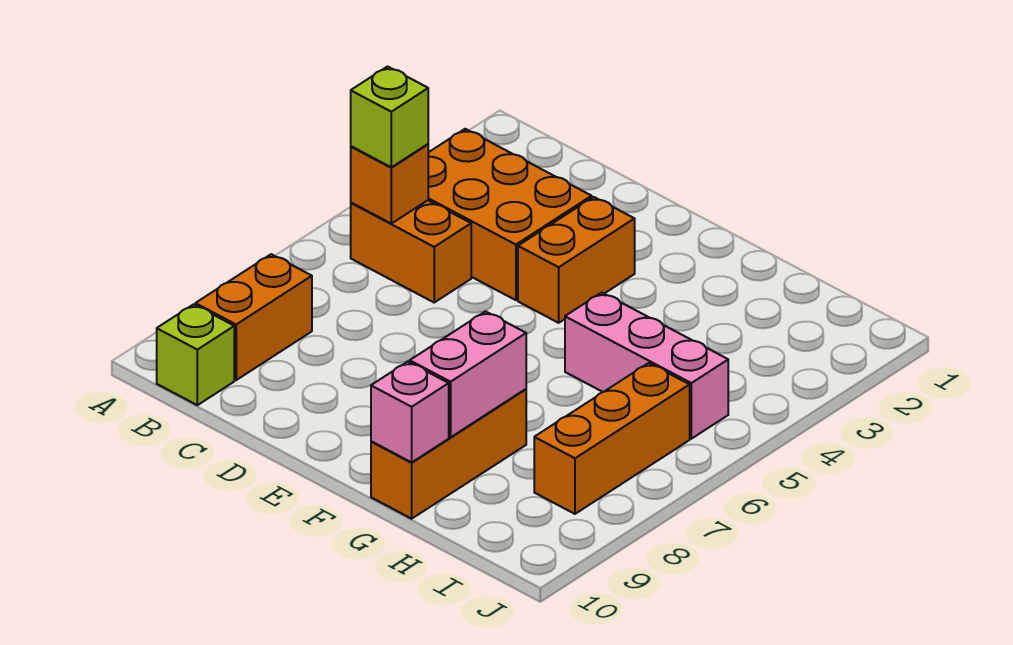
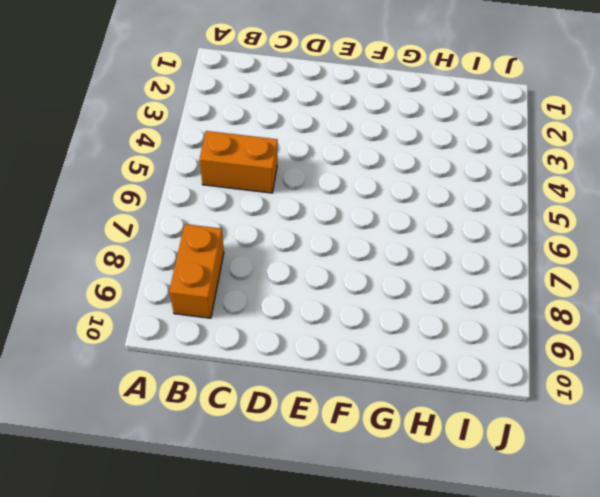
none -> orange brick B3:D4 level 1
none -> lime brick B10 level 1
none -> orange brick E3:E4 level 1

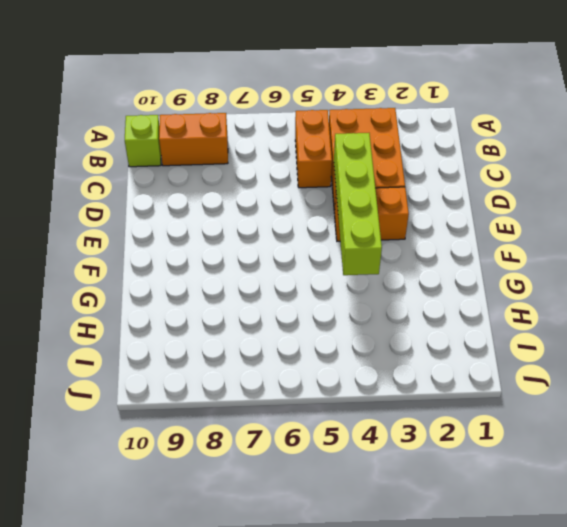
lime brick D4:G4 level 2 -> none
none -> pink brick G5:I5 level 1
none -> orange brick G8:G10 level 1
none -> orange brick I6:I8 level 1

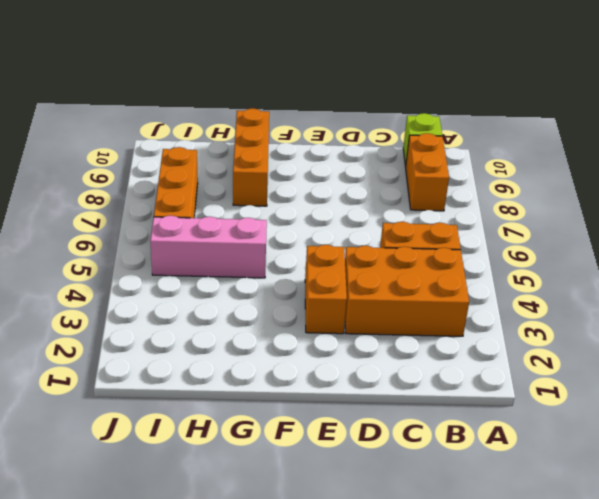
none -> orange brick B5 level 2
none -> pink brick G8:G9 level 2
none -> pink brick G10 level 2

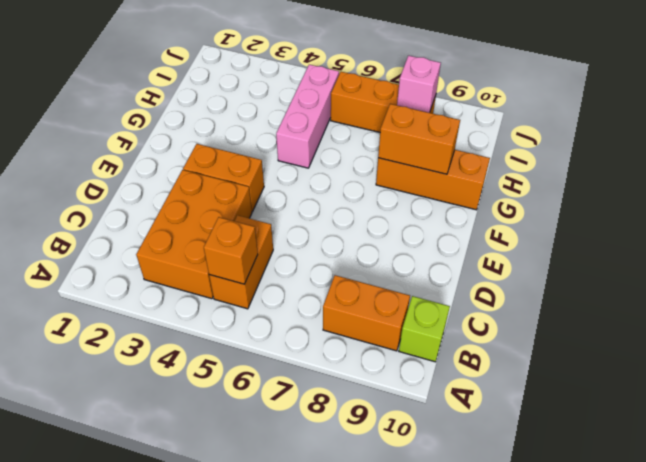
orange brick G8:G9 level 2 -> pink brick G8:G9 level 2
pink brick I8 level 2 -> pink brick G10 level 2
none -> lime brick B5 level 3

